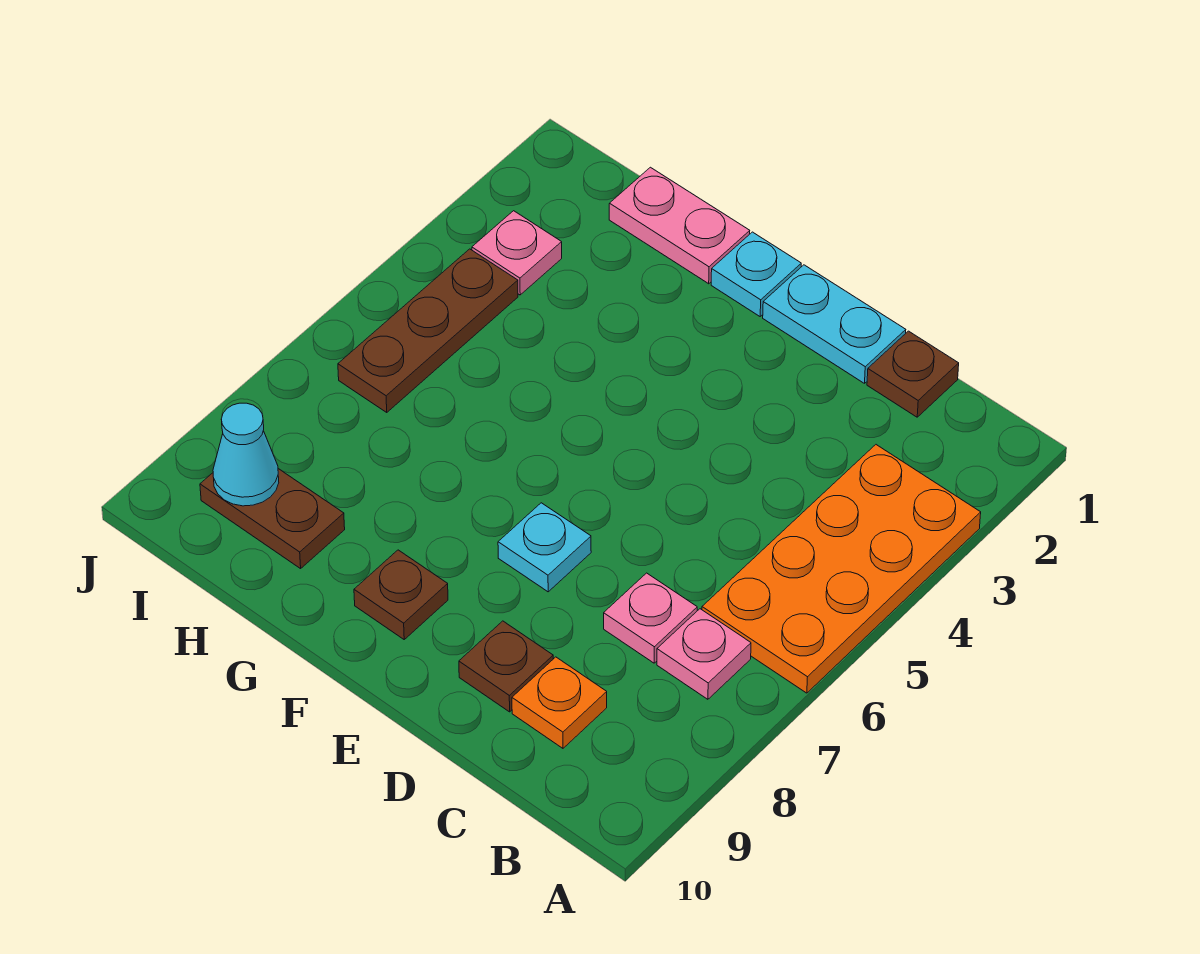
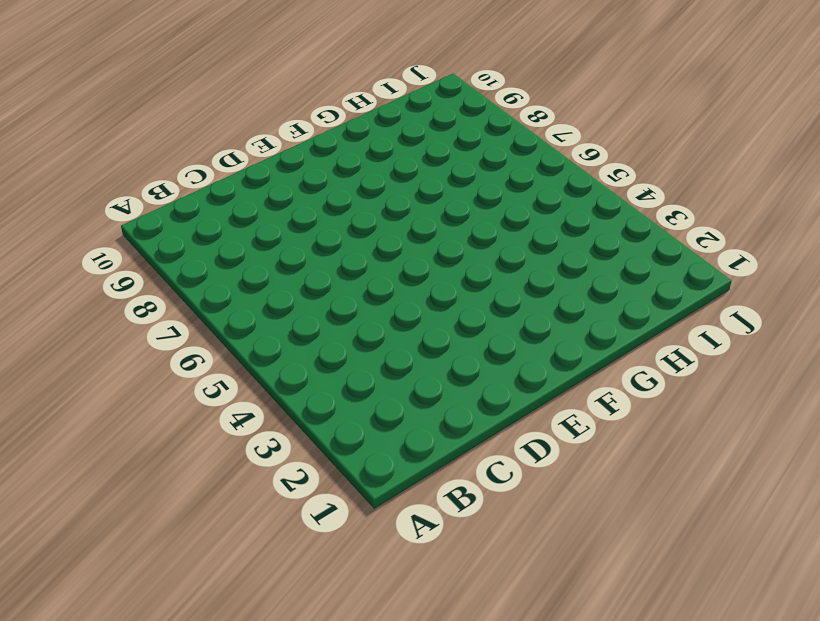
none -> orange plate A3:B6 level 1
none -> pink plate B7 level 1
none -> brown plate C1 level 1

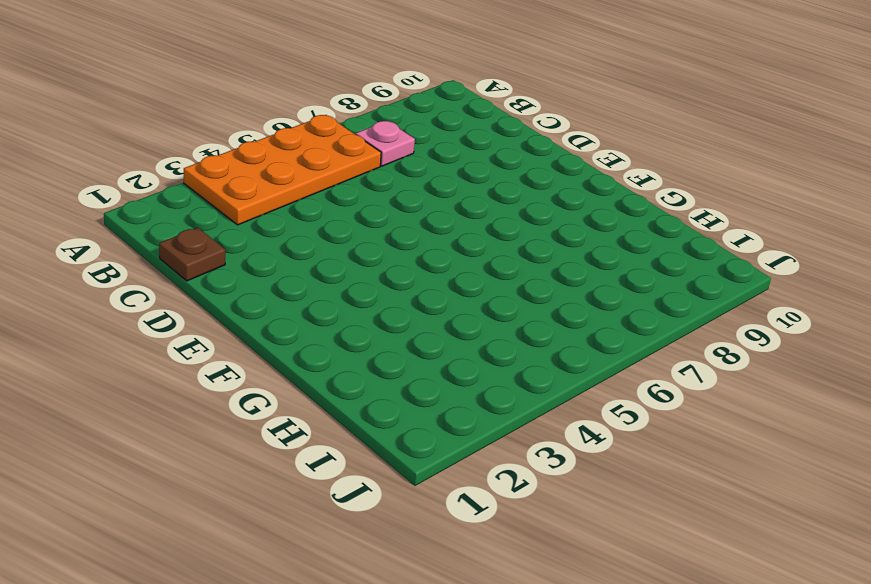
none -> pink plate C7 level 1
none -> orange plate C9 level 1
none -> cyan plate D1:E1 level 1

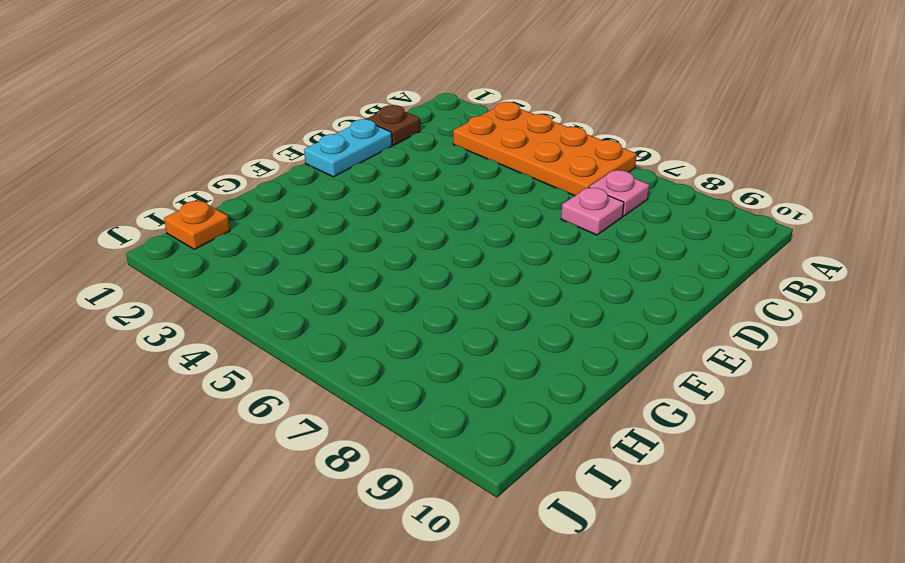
orange plate I1 level 1 -> orange plate C9 level 1
none -> brown plate D9 level 1
none -> cyan plate E7 level 1
none -> cyan plate F1 level 1

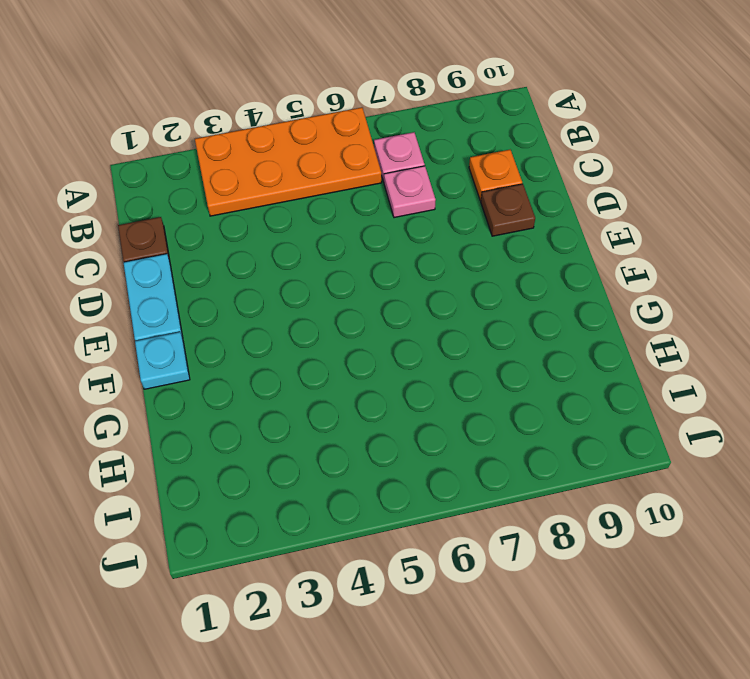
none -> cyan plate E7 level 1
none -> brown plate F9 level 1
none -> pink plate G1:H1 level 1

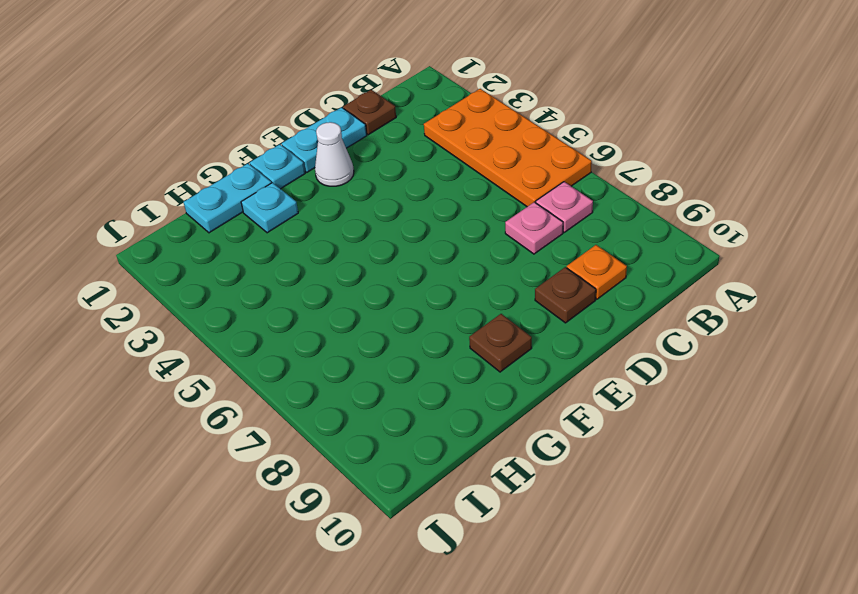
white cone E2 level 1 -> none
cyan plate G1:H1 level 1 -> pink plate G1:H1 level 1
cyan plate G2 level 1 -> cyan plate E7 level 1
none -> brown plate H9:I9 level 1
none -> pink plate I3 level 1
none -> brown plate I4:I6 level 1

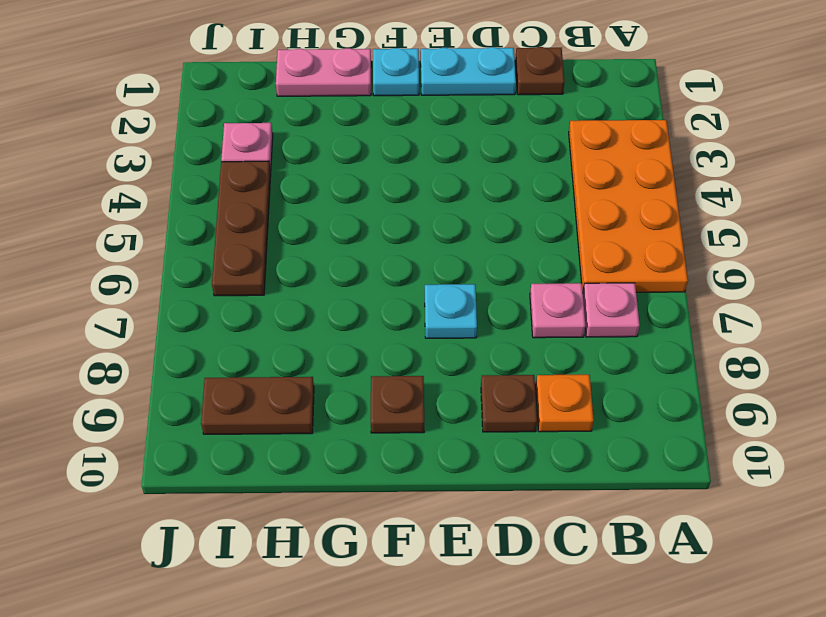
none -> cyan cone I9 level 2

